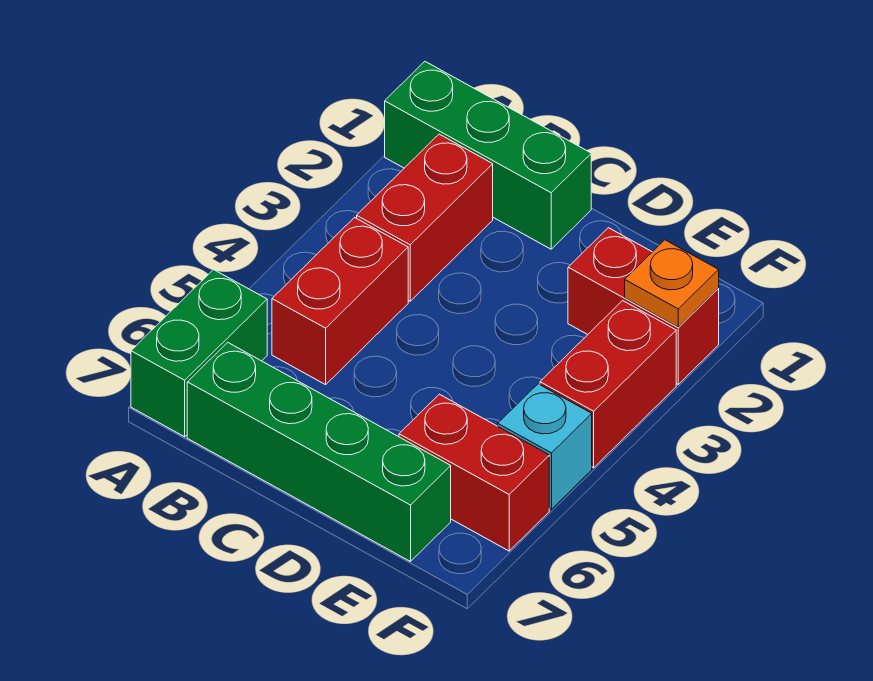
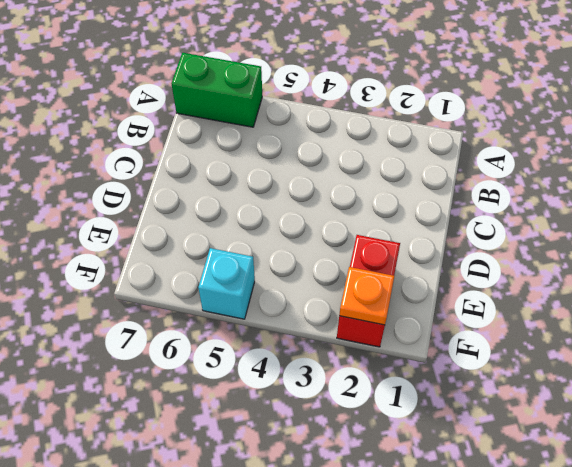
none -> green brick A1:C1 level 1
none -> red brick B2:B3 level 1

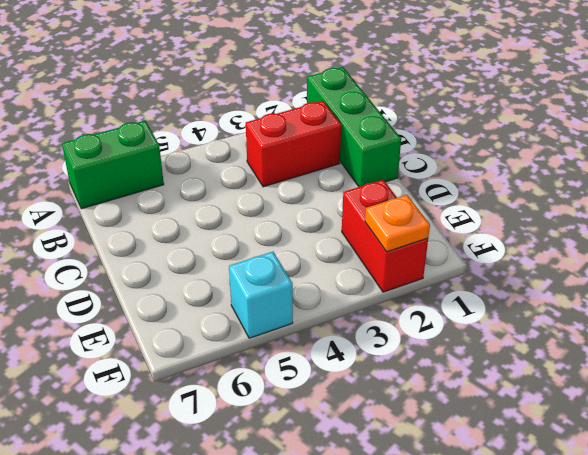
none -> red brick B4:B5 level 1
none -> green brick B7:E7 level 1

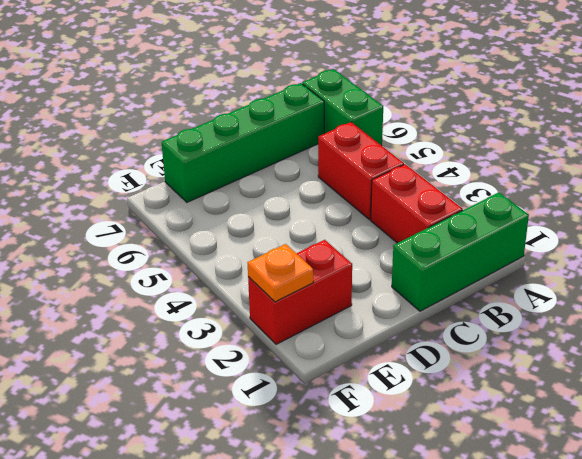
none -> red brick E6:F6 level 1
none -> red brick F3:F4 level 1

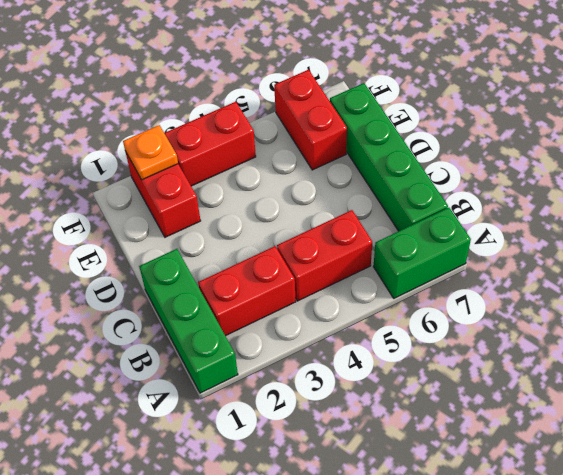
none -> cyan brick F5 level 1

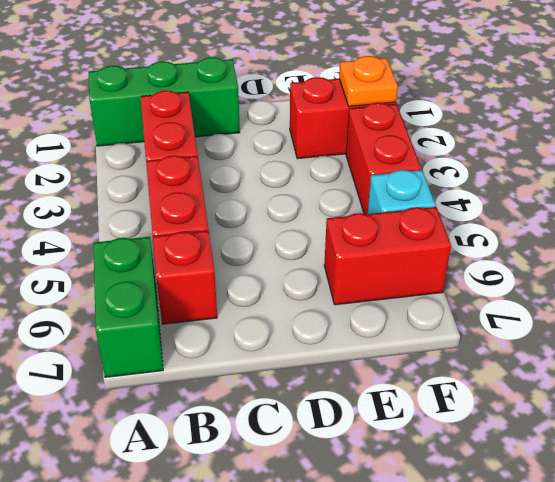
red brick B6 level 1 -> none
none -> green brick B7:E7 level 1

